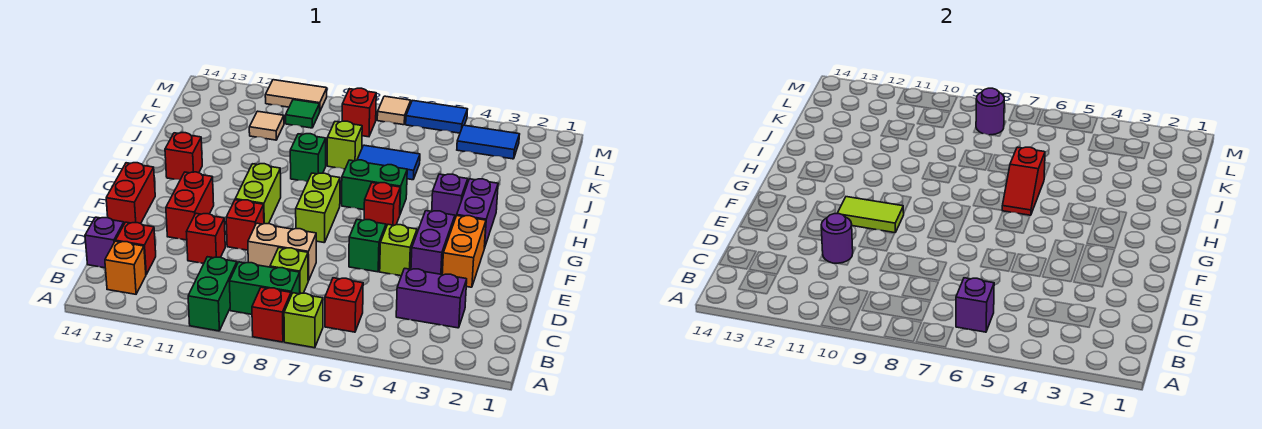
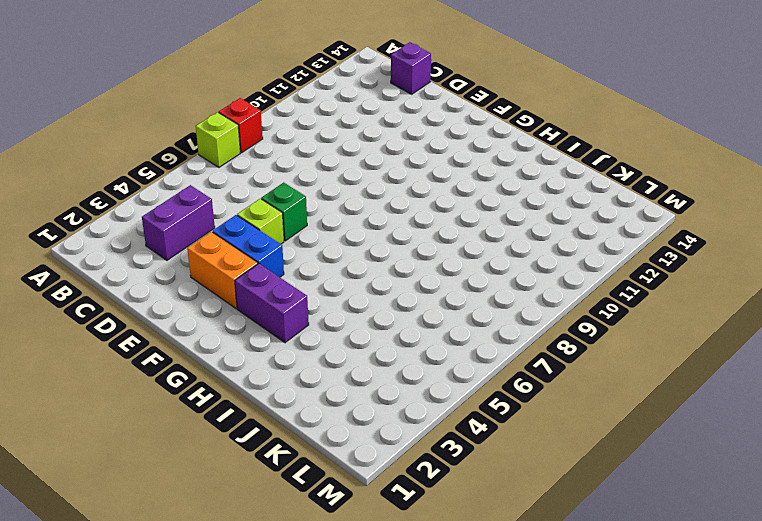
blue brick E4:F4 level 1 -> purple brick E4:F4 level 1
none -> green brick A10:B10 level 1
none -> red brick B6 level 1
none -> green brick B8:B9 level 1
none -> orange brick B13 level 1

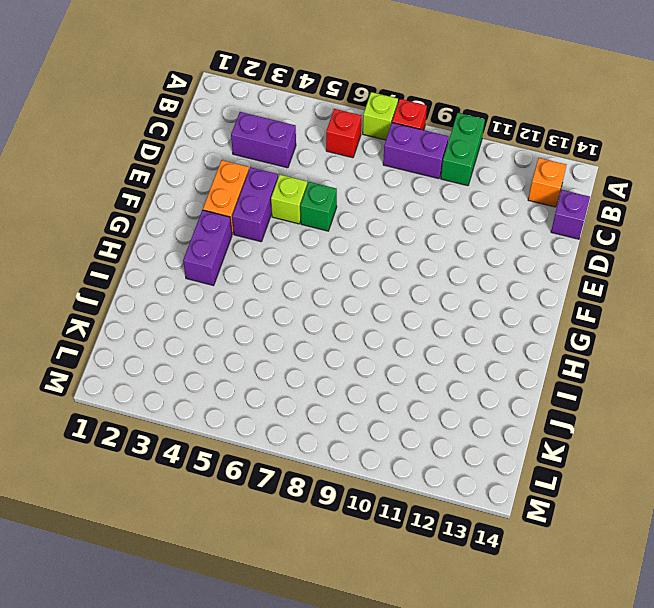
purple brick B8:B9 level 1 -> green brick B8:B9 level 1
none -> lime brick C8 level 1
none -> red brick C13 level 1
none -> tan brick D8:D9 level 1
none -> red brick D11 level 1

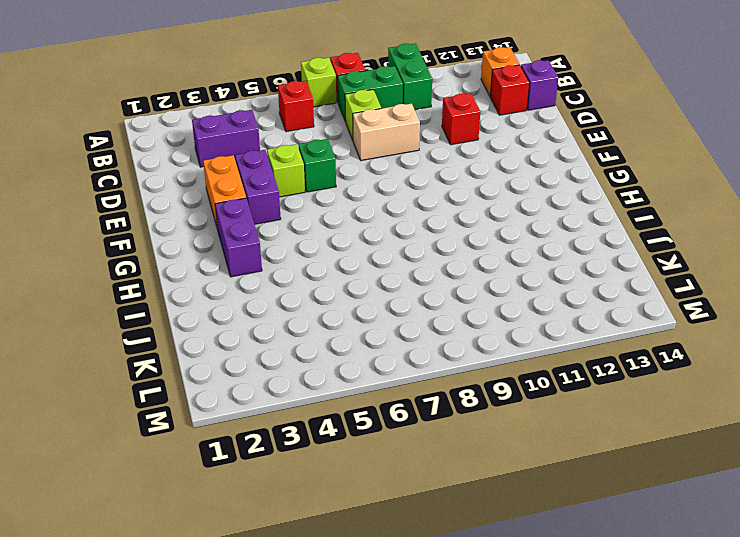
none -> red brick E10 level 1
none -> red brick E12:F12 level 1
none -> red brick E14:F14 level 1
none -> lime brick F8:G8 level 1

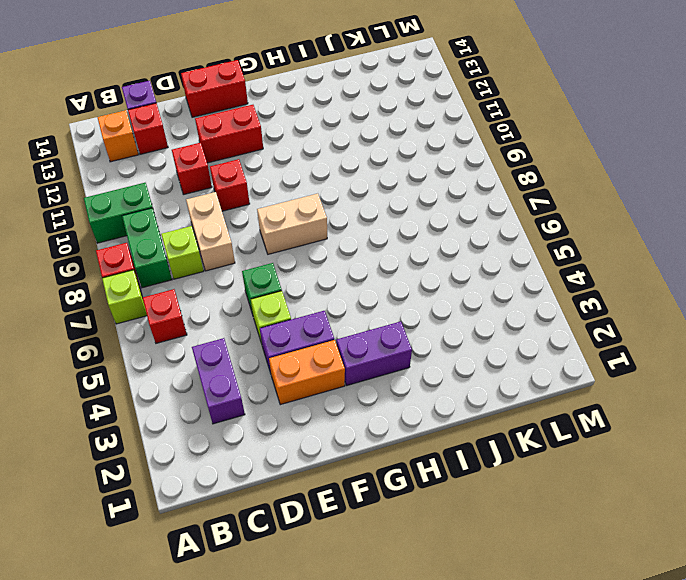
tan brick F8:G8 level 1 -> lime brick F8:G8 level 1
none -> lime brick F10:G10 level 1
none -> red brick G6 level 1
none -> purple brick H4 level 1
none -> green brick H6:H7 level 1

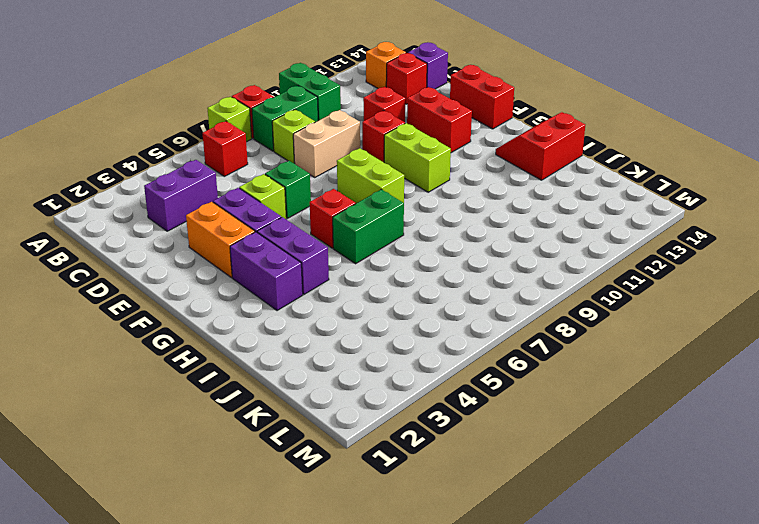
purple brick G4:H4 level 1 -> purple brick H4 level 1
red slope H13:I14 level 1 top I -> red brick H13 level 1
none -> green brick I9 level 1
none -> blue tile J6:J7 level 1
none -> lime brick J8 level 1
none -> tan tile K11 level 1

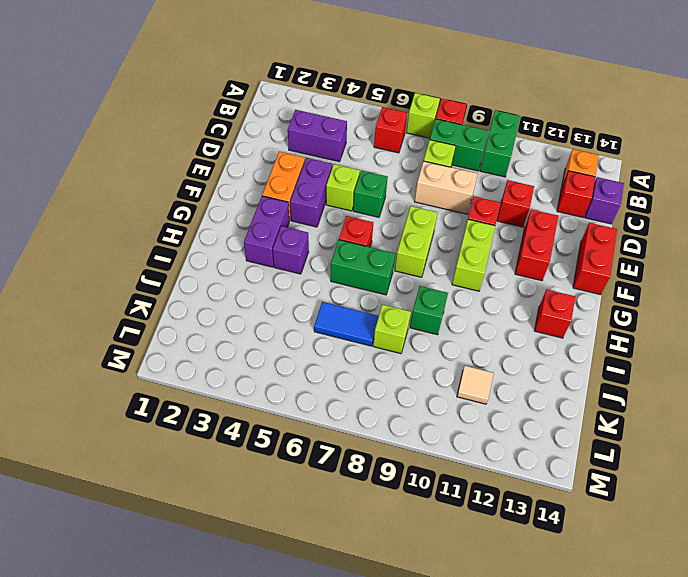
none -> blue tile L3:L4 level 1
none -> red brick L8 level 1
none -> green tile L10 level 1
none -> blue tile M5:M6 level 1

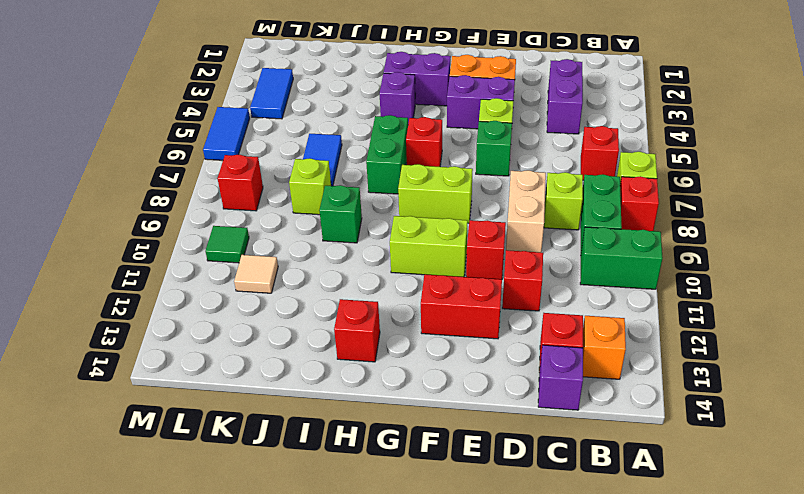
none -> red brick E14:F14 level 1
none -> tan tile M7 level 1
none -> tan tile M10:M11 level 1
none -> purple brick B6 level 2

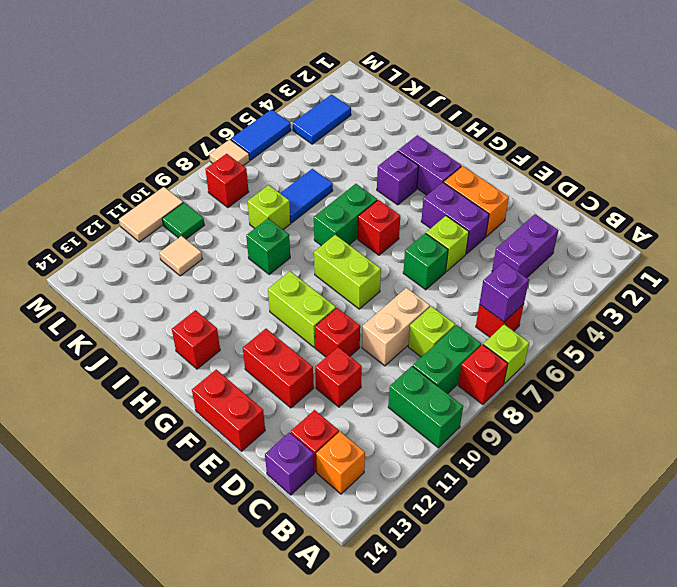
none -> purple round brick D11 level 2
none -> lime tile F10:F11 level 2
none -> red slope H6:I6 level 2 top I
none -> purple round brick L8 level 2

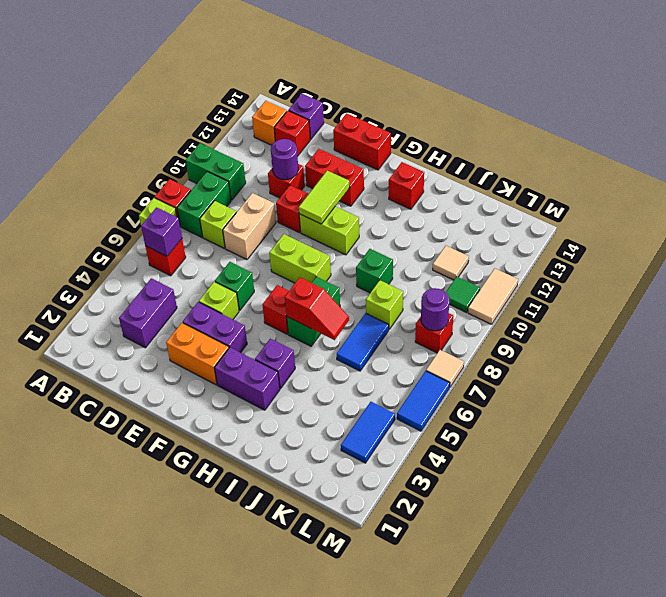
red slope H6:I6 level 2 top H -> red slope H6:I6 level 2 top I

